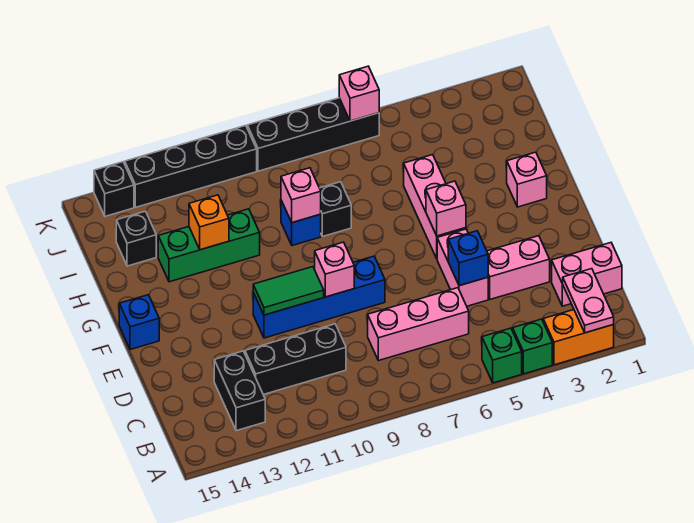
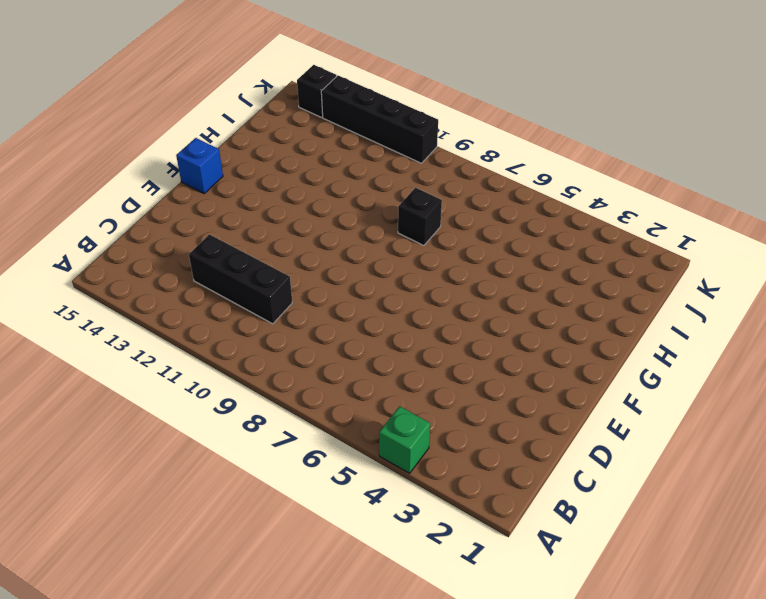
none -> orange brick A2:A3 level 1
none -> green brick A5 level 1
none -> black brick B13:C13 level 1

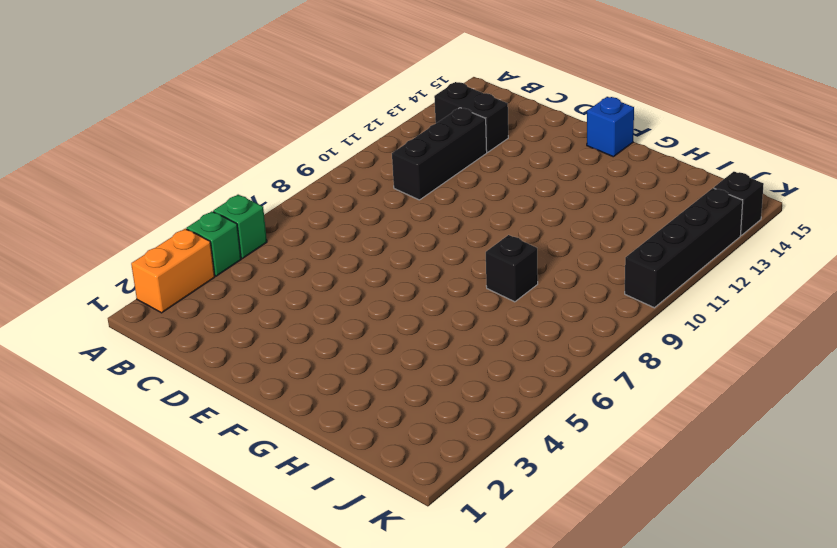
none -> pink brick C1:C2 level 1
none -> pink brick C6:C8 level 1
none -> pink brick D3:D4 level 1

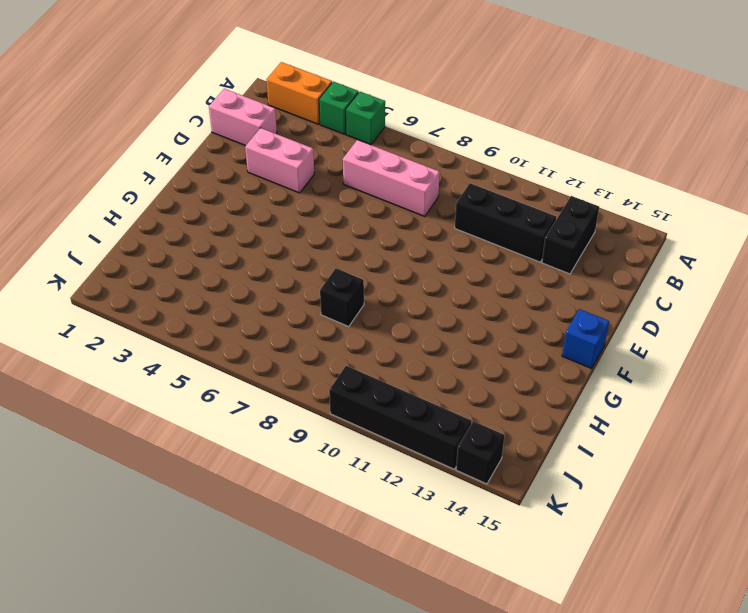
none -> pink brick D5:E5 level 1
none -> blue brick E8:E11 level 1
none -> pink brick F5:H5 level 1

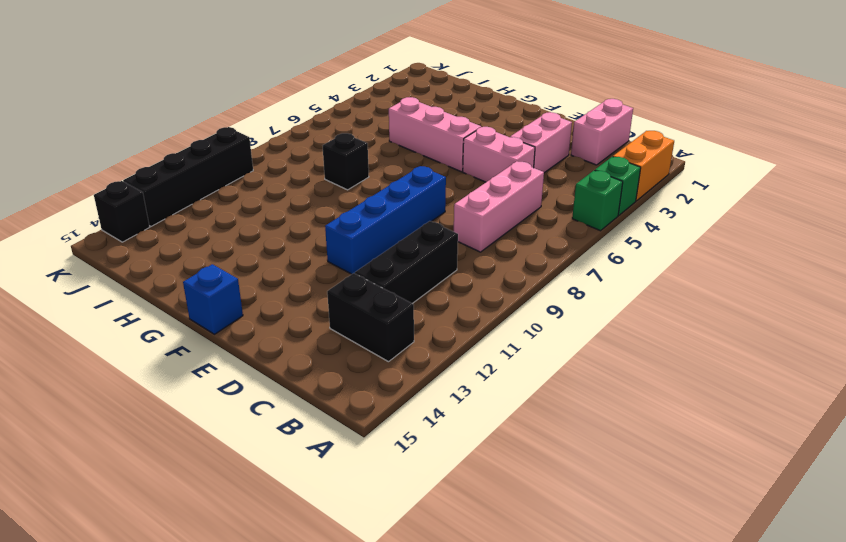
none -> pink brick G2 level 1
none -> blue brick H9 level 1
none -> green brick H11:H13 level 1

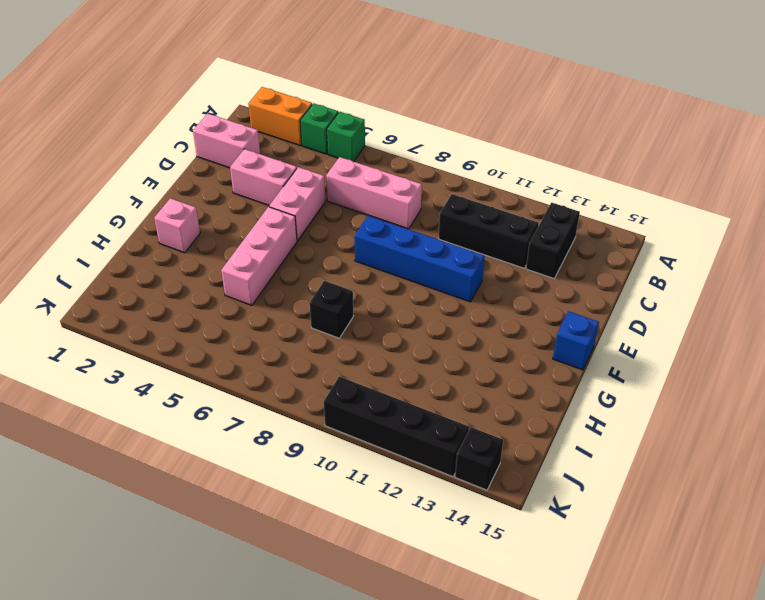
none -> blue brick H9 level 1
none -> green brick H11:H13 level 1
none -> black brick I14 level 1

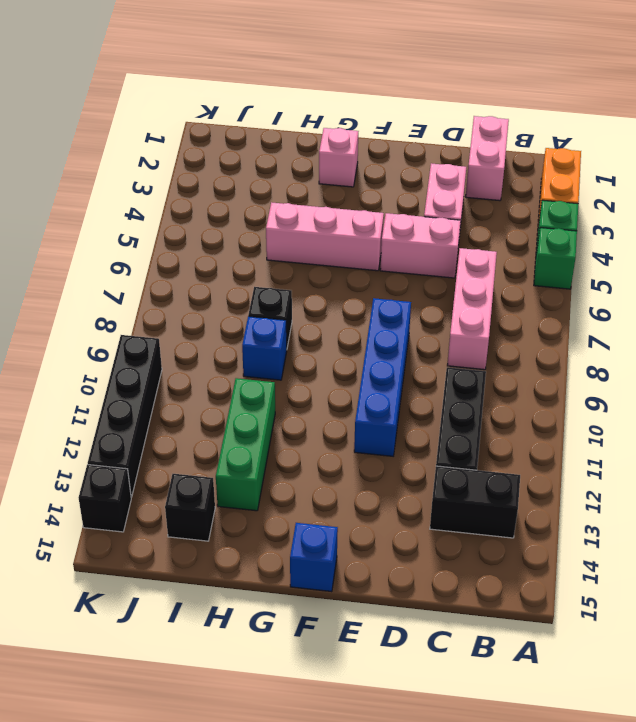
none -> black brick K6:K9 level 1
none -> pink plate A2:B2 level 2
none -> blue brick D5 level 2

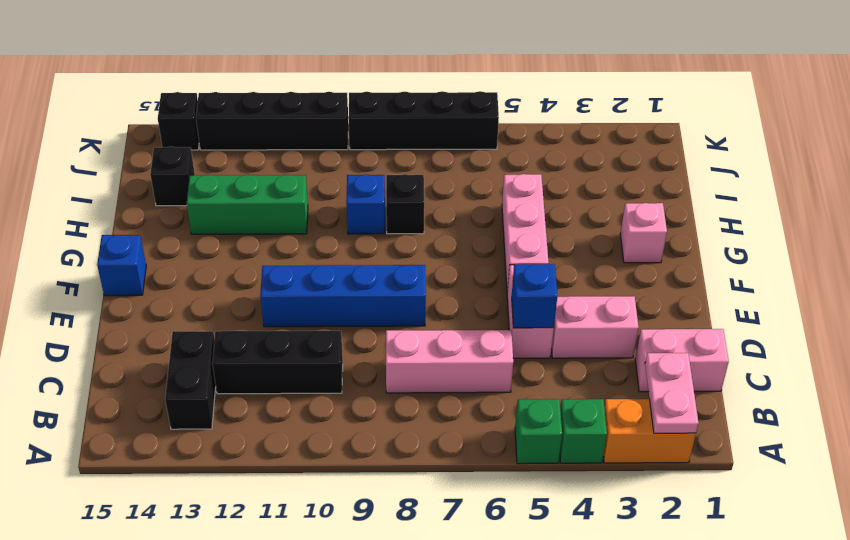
none -> pink brick E9 level 2
none -> green tile E10:E11 level 2
none -> pink brick F5 level 2

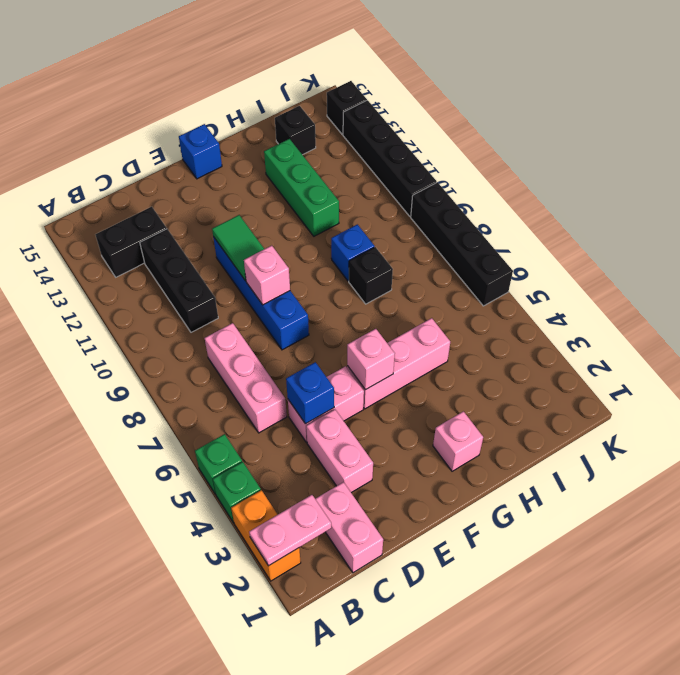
none -> pink brick H9 level 2
none -> orange brick H12 level 2
none -> pink brick K6 level 2

